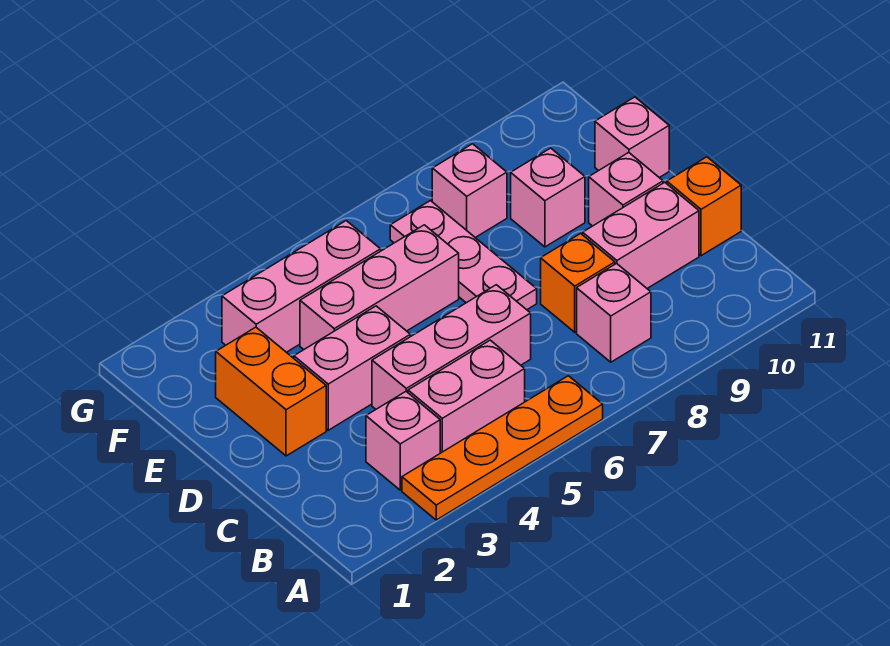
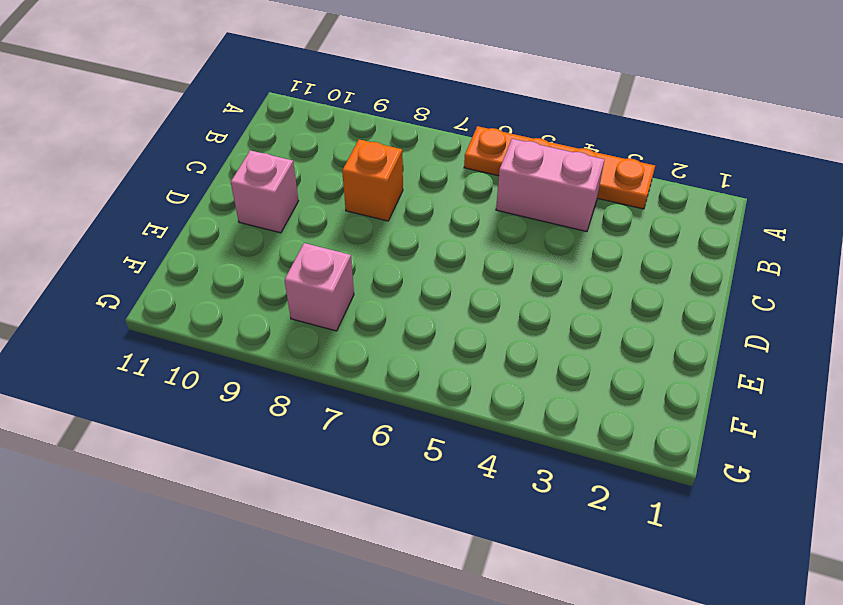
none -> pink brick B3 level 1
none -> pink brick B8 level 1
none -> pink brick C4:C6 level 1

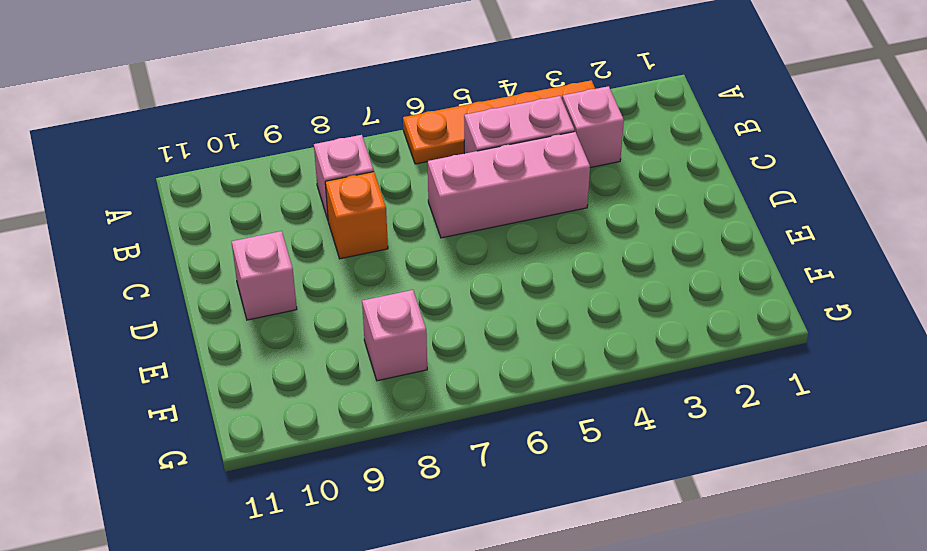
none -> pink brick C9:C10 level 1
none -> orange brick C11 level 1
none -> orange brick D2:E2 level 1

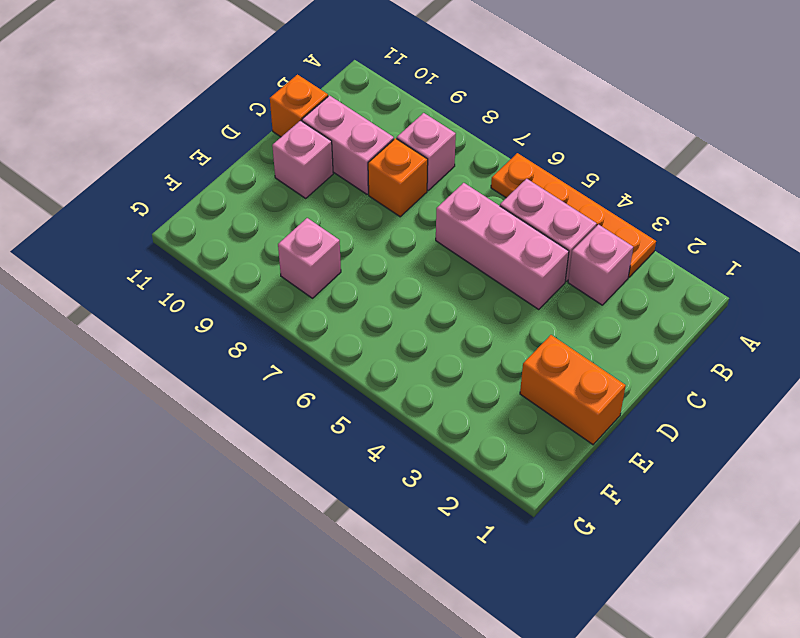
orange brick E1:E2 level 1 -> orange brick D2:E2 level 1
none -> pink brick D3:D4 level 1
none -> pink plate D7:F7 level 1
none -> pink brick E4:E6 level 1

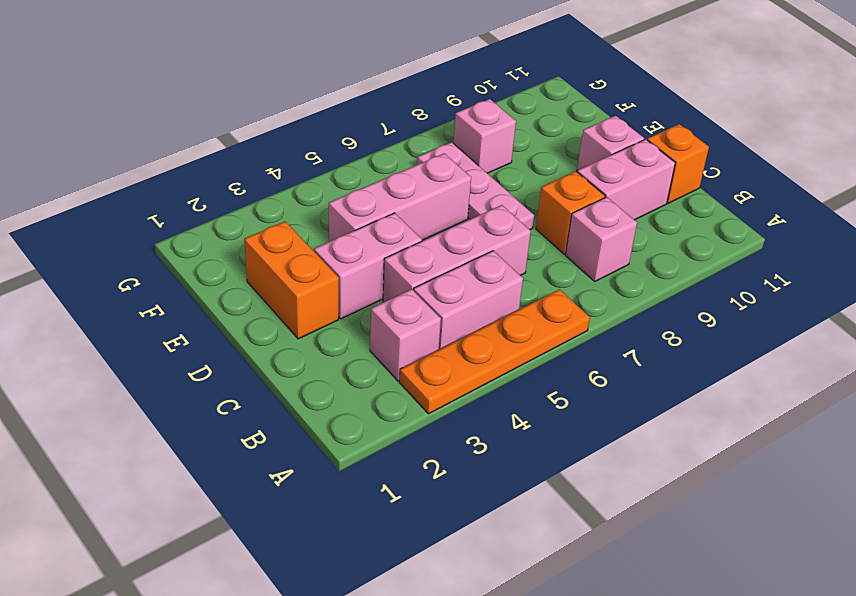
none -> pink brick E9 level 1
none -> pink brick E11 level 1
none -> pink brick F3:F5 level 1

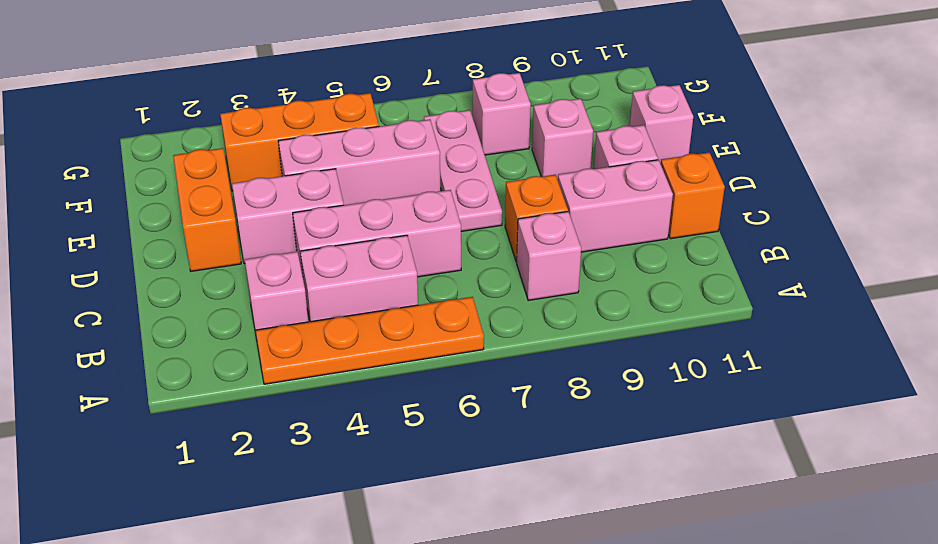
orange brick F3:F5 level 1 -> pink brick F3:F5 level 1

